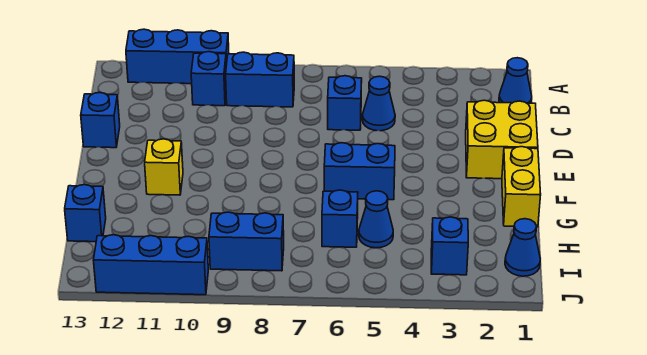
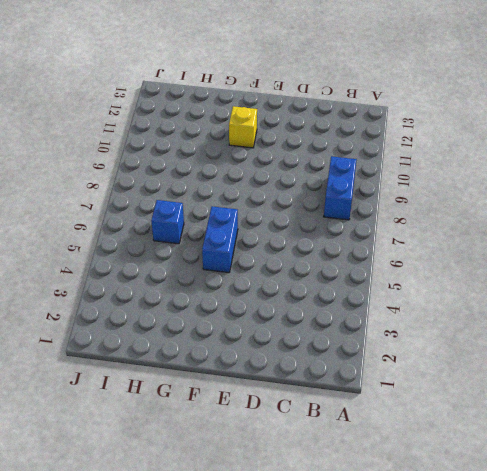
none -> blue brick A10:A12 level 1
none -> blue cone B1 level 1
none -> blue brick B10 level 1

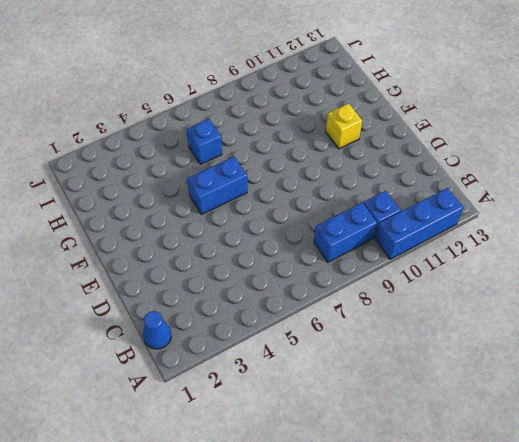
none -> blue cone C5 level 1
none -> blue brick C6 level 1
none -> yellow brick D1:E2 level 1

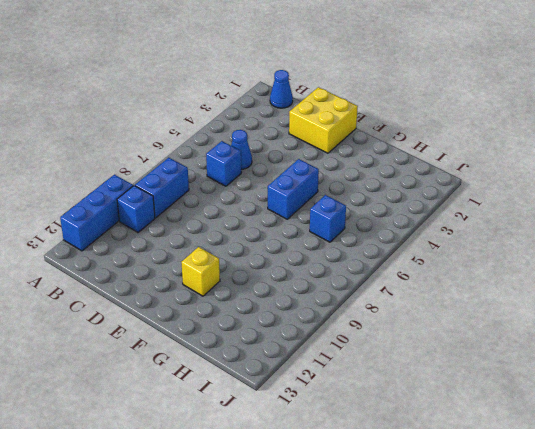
none -> blue brick D13 level 1
none -> yellow brick F1:G1 level 1
none -> blue cone H5 level 1

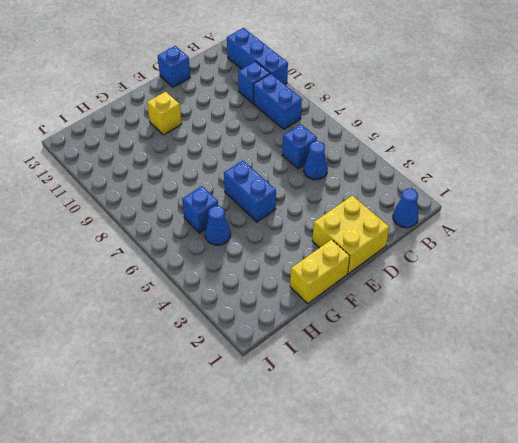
none -> blue brick H13 level 1
none -> blue cone I1 level 1
none -> blue brick I3 level 1

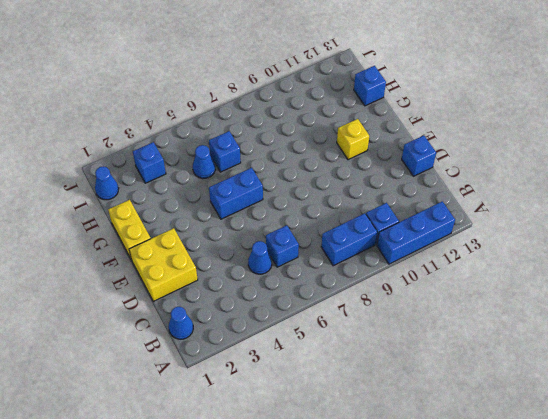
none -> blue brick I8:I9 level 1
none -> blue brick J10:J12 level 1

